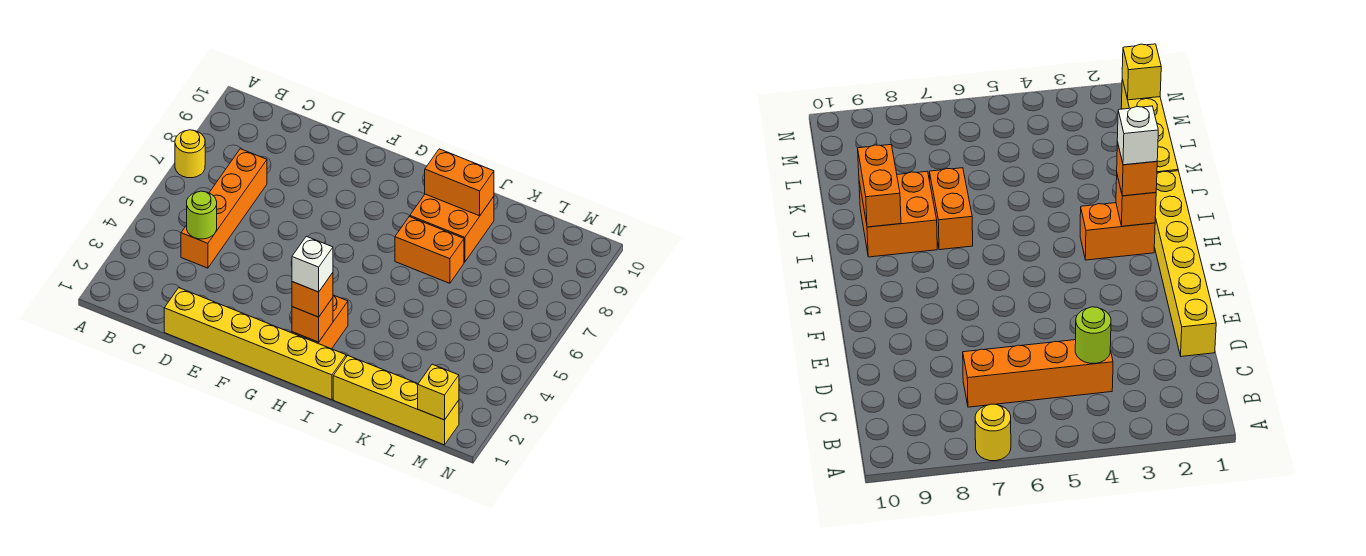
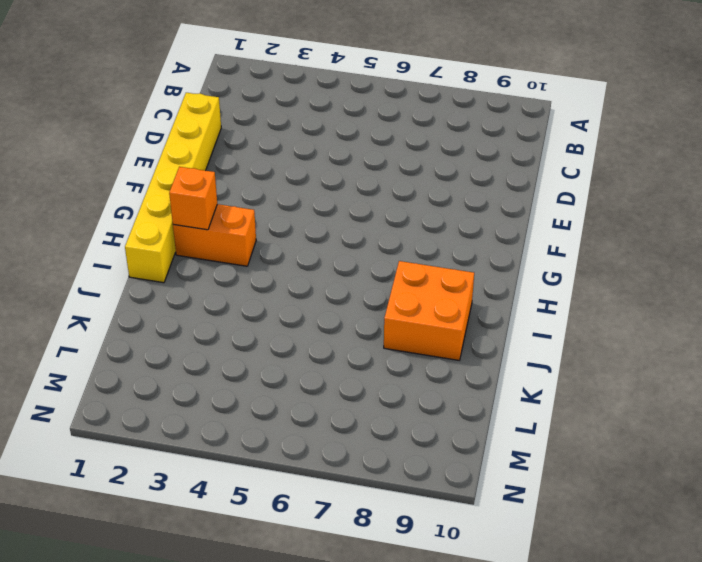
none -> yellow round brick A7 level 1
none -> orange brick C4:C7 level 1
none -> orange brick I7:J7 level 1

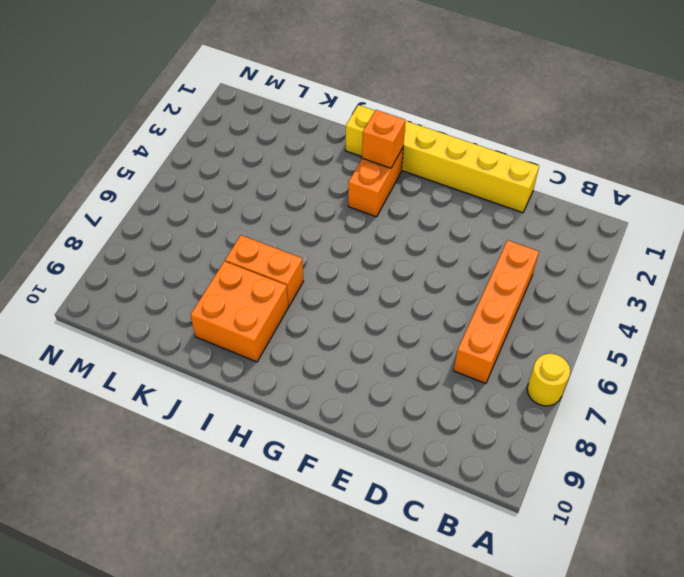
none -> yellow brick J1:M1 level 1
none -> lime round brick C4 level 2
none -> orange brick I9:J9 level 2

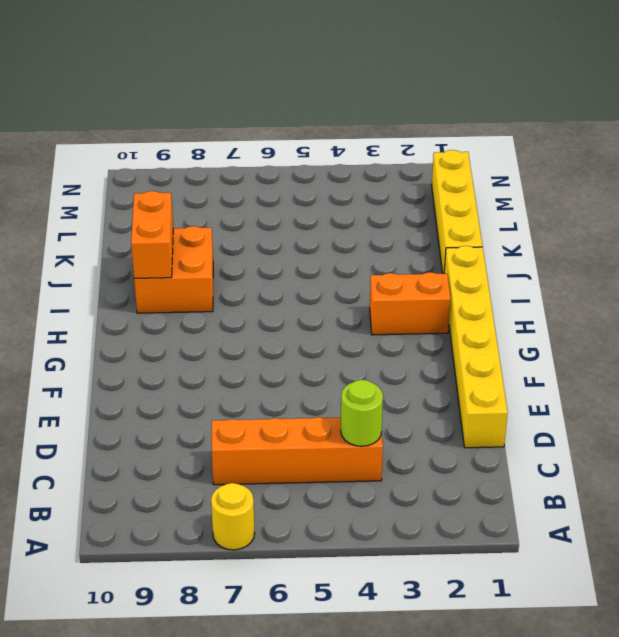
none -> orange brick I7:J7 level 1
none -> orange brick H2 level 2
none -> yellow brick M1 level 2

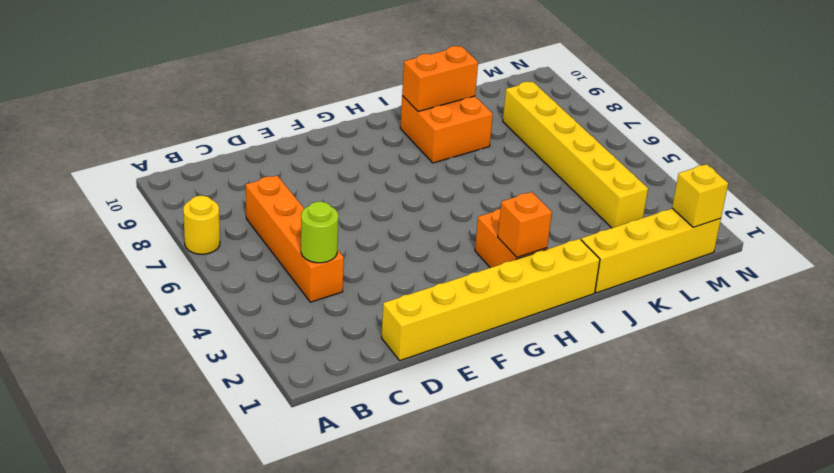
yellow brick L3:L8 level 1 -> none
none -> orange brick I7:J7 level 1
none -> orange brick H2 level 3
none -> white brick H2 level 4

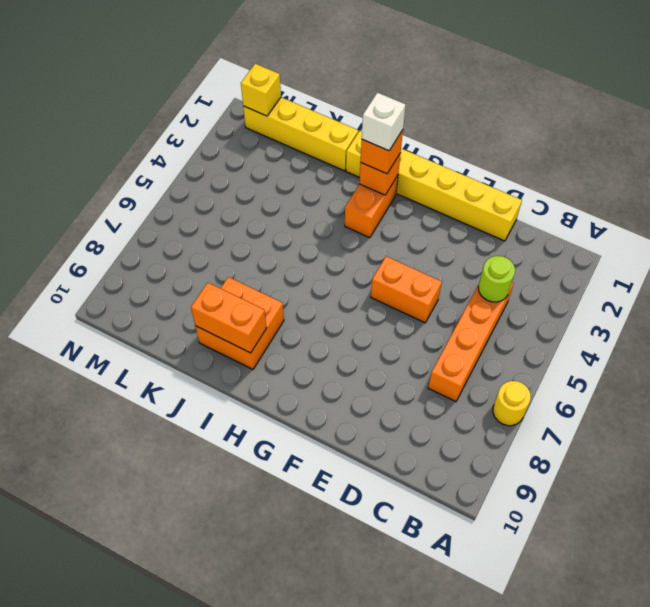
orange brick E5:F5 level 1 -> orange brick I7:J7 level 1

